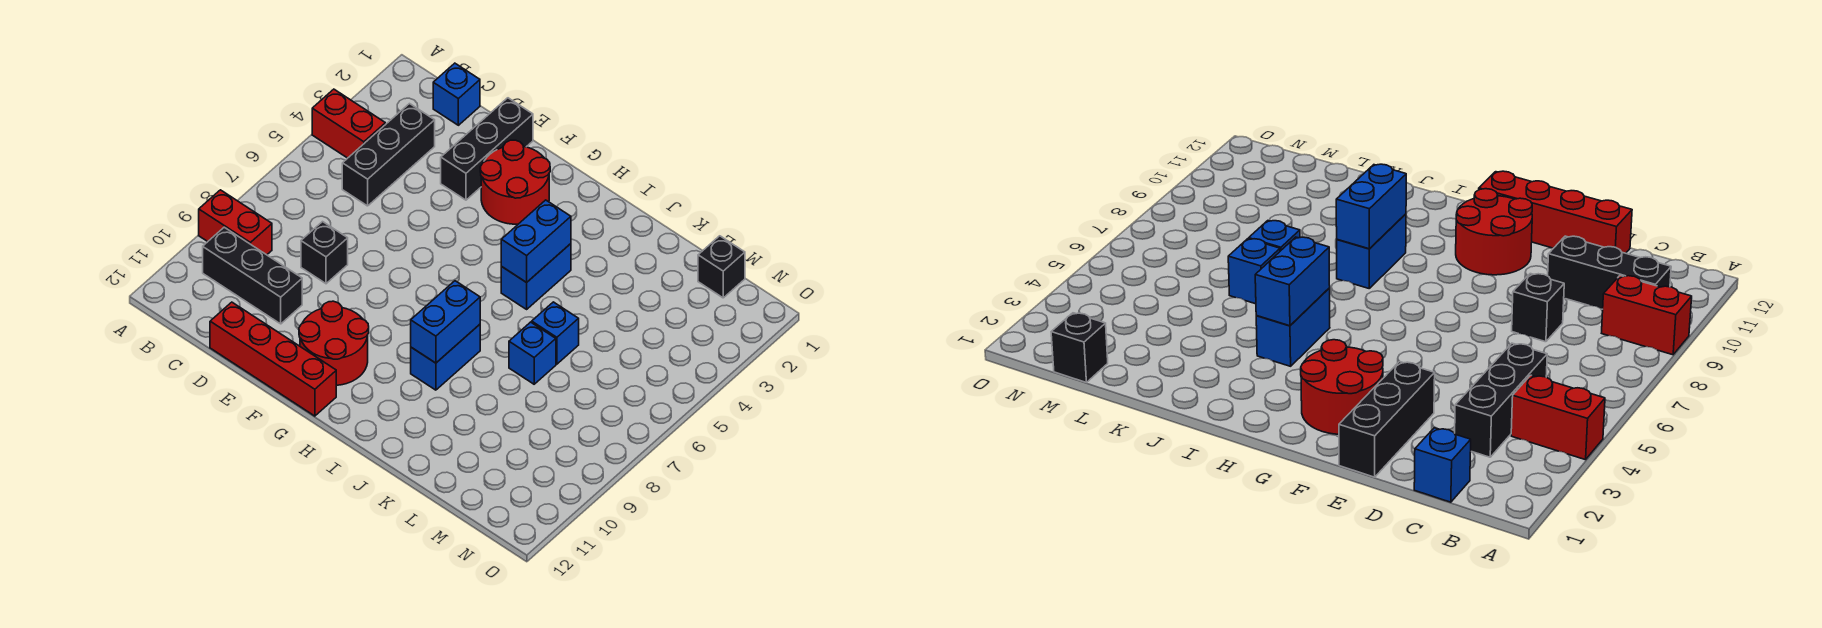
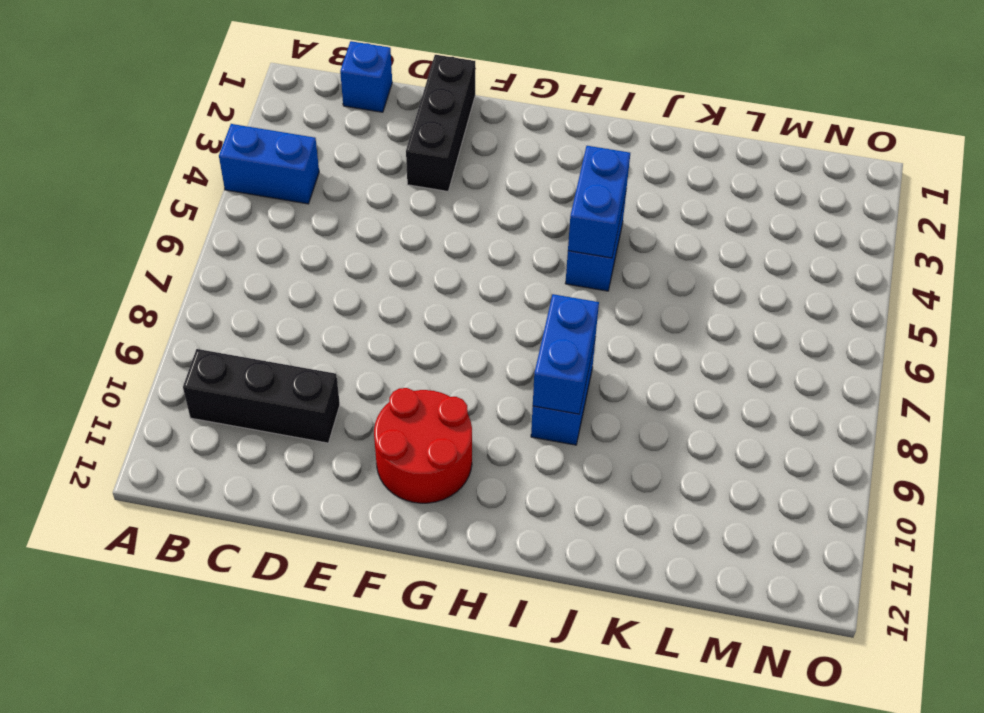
blue brick A4:B4 level 1 -> red brick A4:B4 level 1
none -> red brick A9:B9 level 1
none -> black brick C3:C5 level 1
none -> black brick D8 level 1

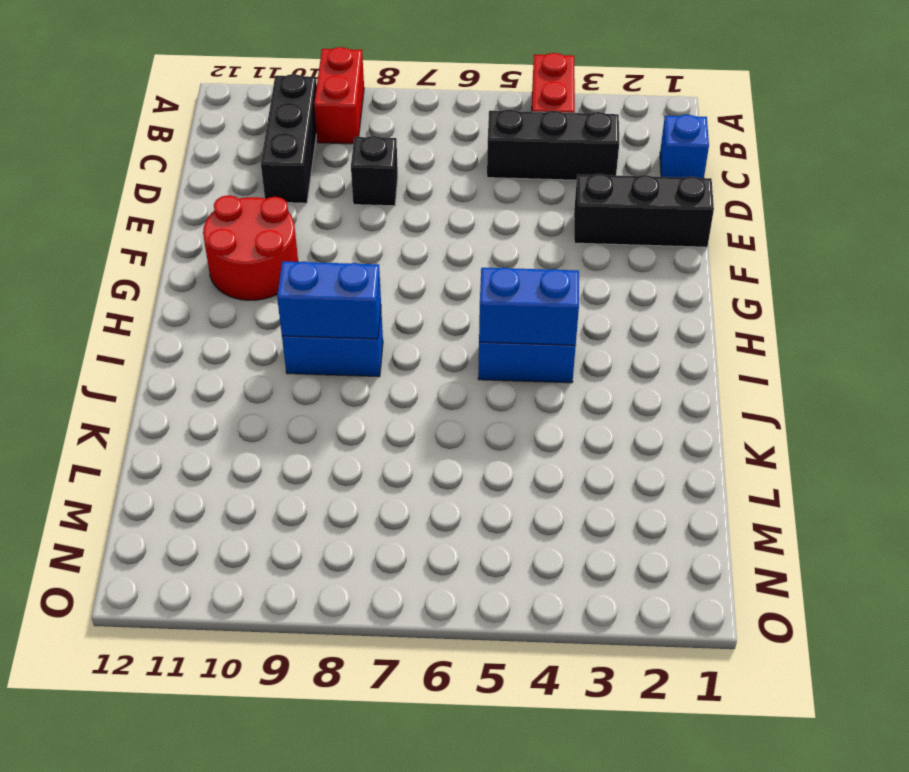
none -> red brick D12:G12 level 1
none -> red round brick F2:G3 level 1
none -> blue brick K6 level 1

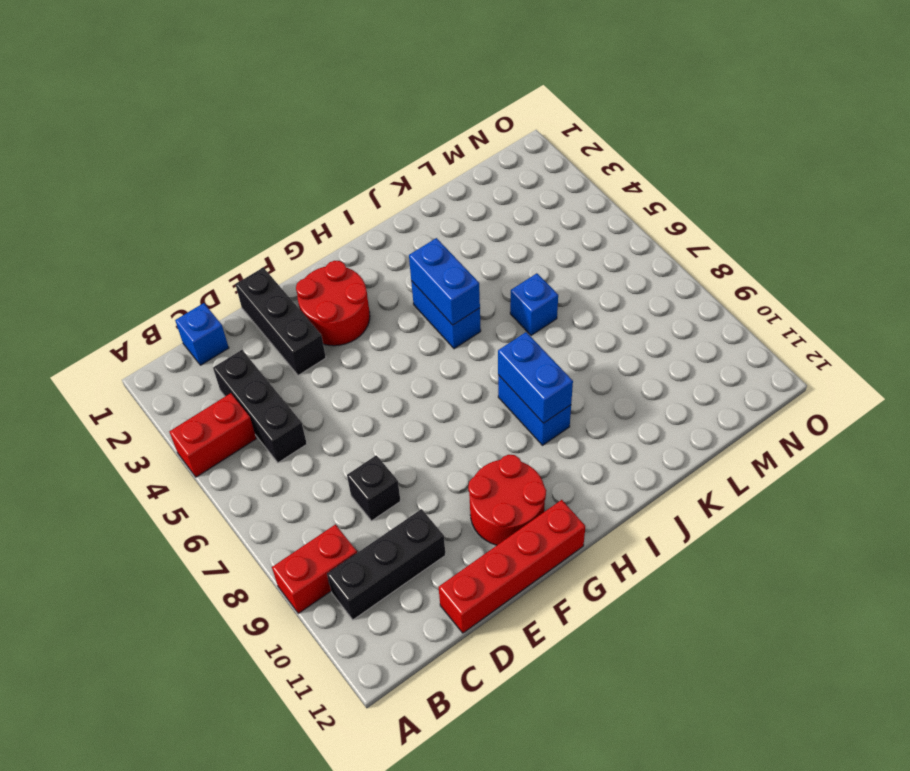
none -> blue brick K7 level 1
none -> black brick M1 level 1

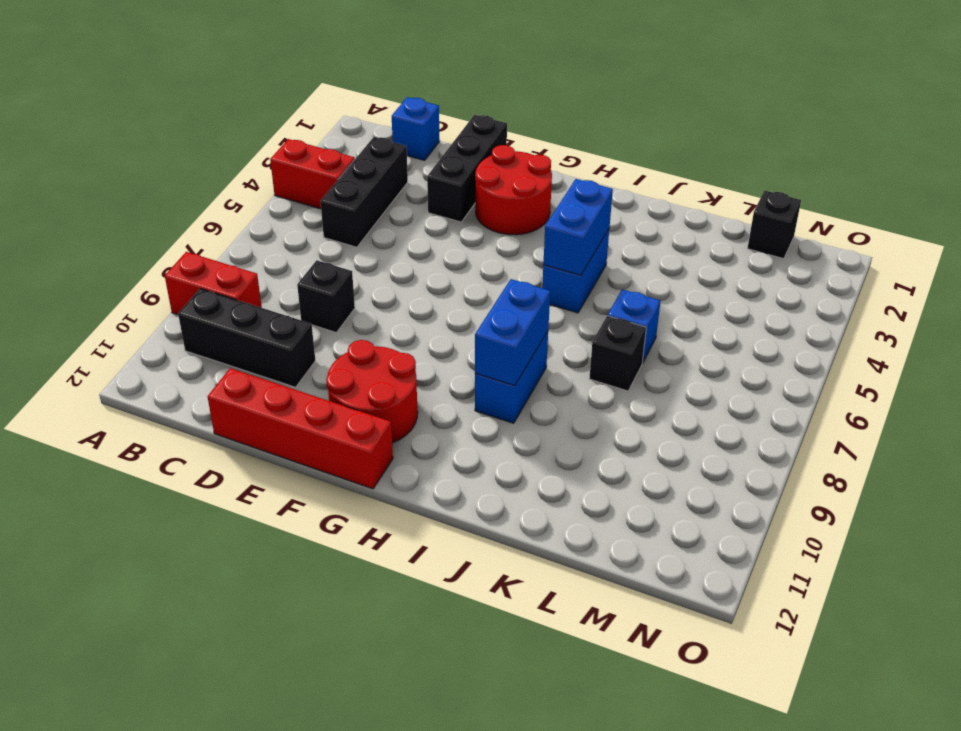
black brick K7 level 1 -> blue brick K7 level 1

